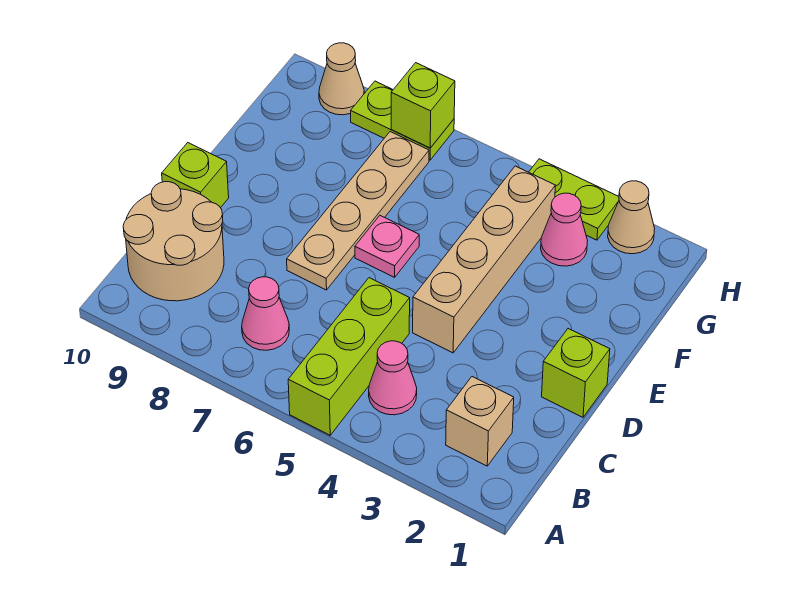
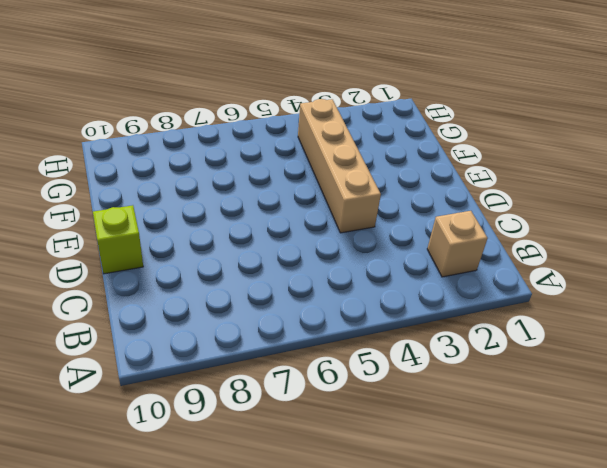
none -> lime brick A5:C5 level 1
none -> pink cone B4 level 1
none -> pink cone B7 level 1

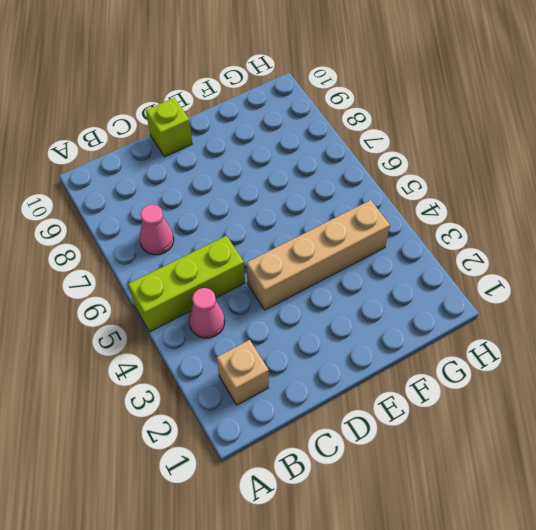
none -> tan round brick B9:C10 level 1
none -> lime brick D1 level 1
none -> tan plate D7:G7 level 1

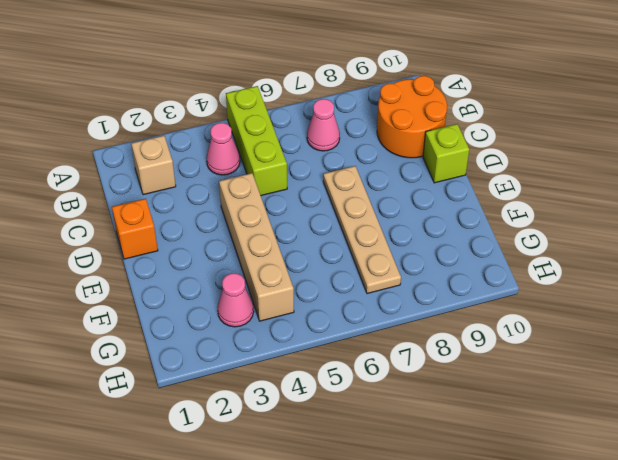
orange round brick B9:C10 level 1 -> tan round brick B9:C10 level 1
orange brick D1 level 1 -> lime brick D1 level 1
none -> pink plate E6 level 1
none -> tan cone H2 level 1
none -> lime plate H3:H4 level 1

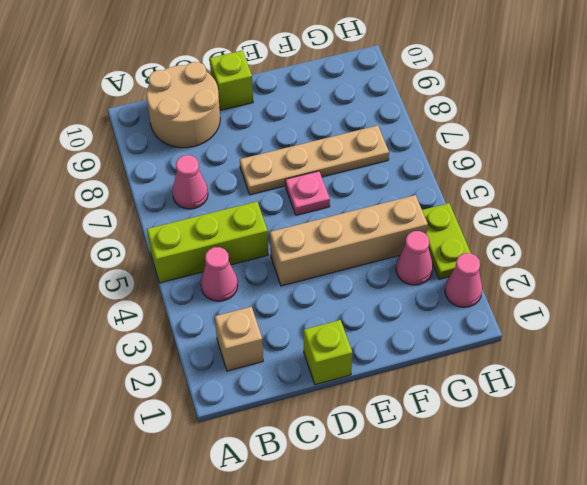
pink cone H2 level 1 -> tan cone H2 level 1
none -> lime plate H7:H8 level 1
none -> tan cone H9 level 1
none -> lime brick H7 level 2

